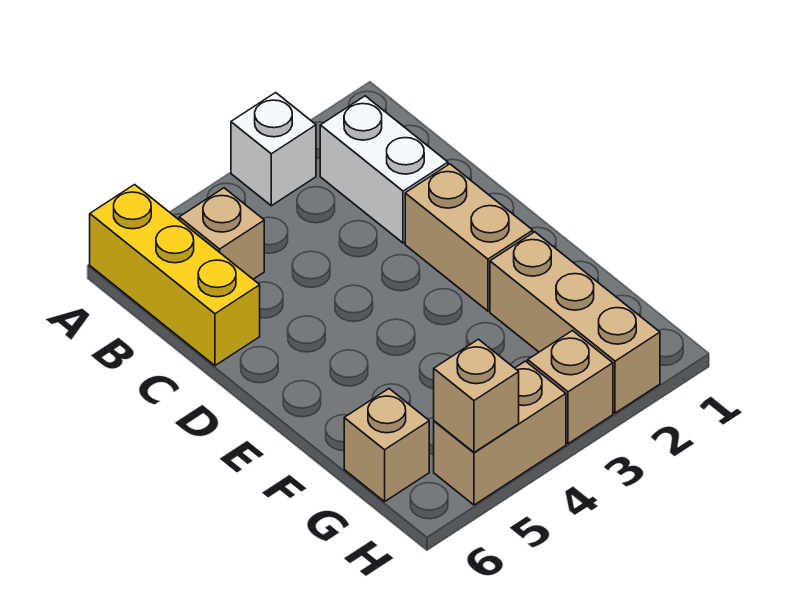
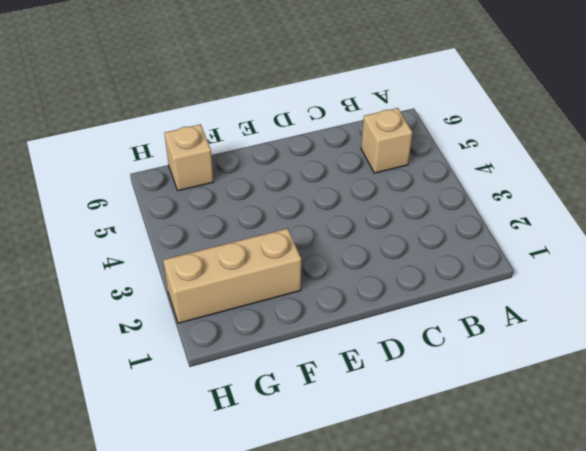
none -> white brick A3 level 1
none -> yellow brick A6:C6 level 1

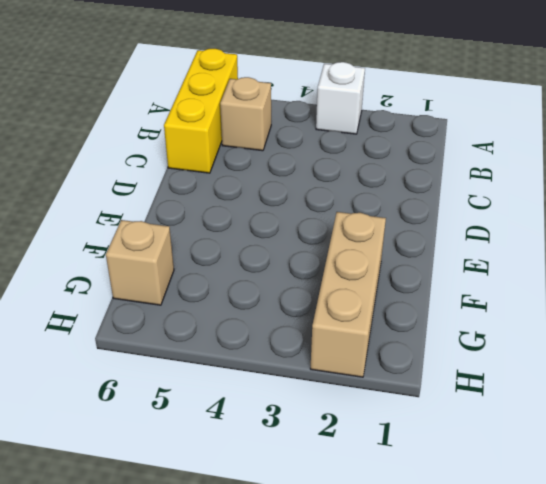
none -> white brick B2:C2 level 1
none -> tan brick D2:E2 level 1

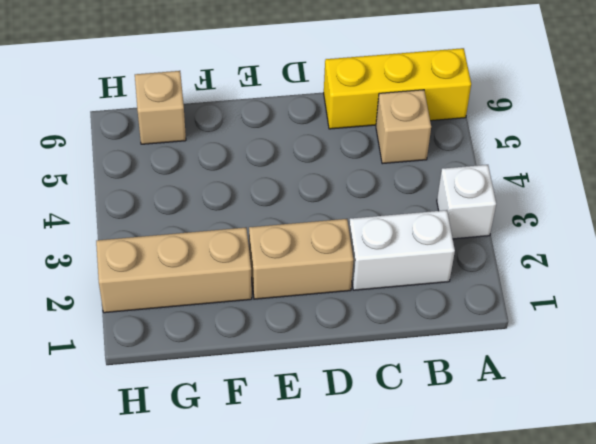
none -> tan brick H3 level 1
none -> tan brick H4:H5 level 1

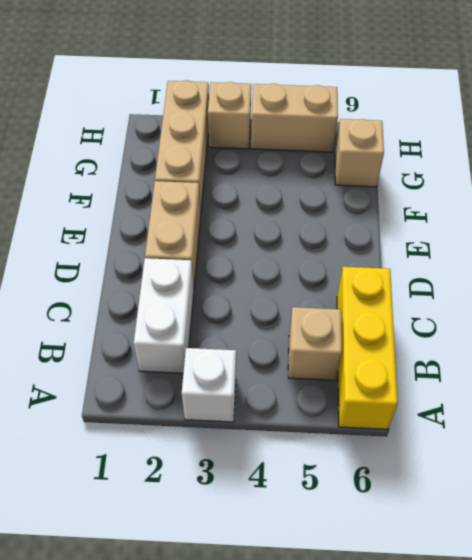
none -> tan brick H5 level 2

